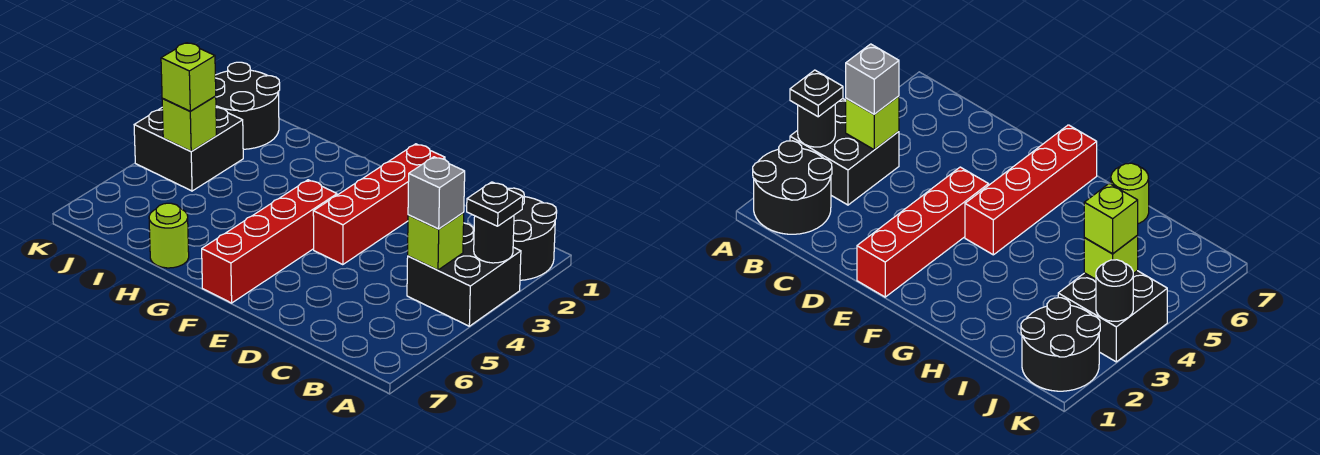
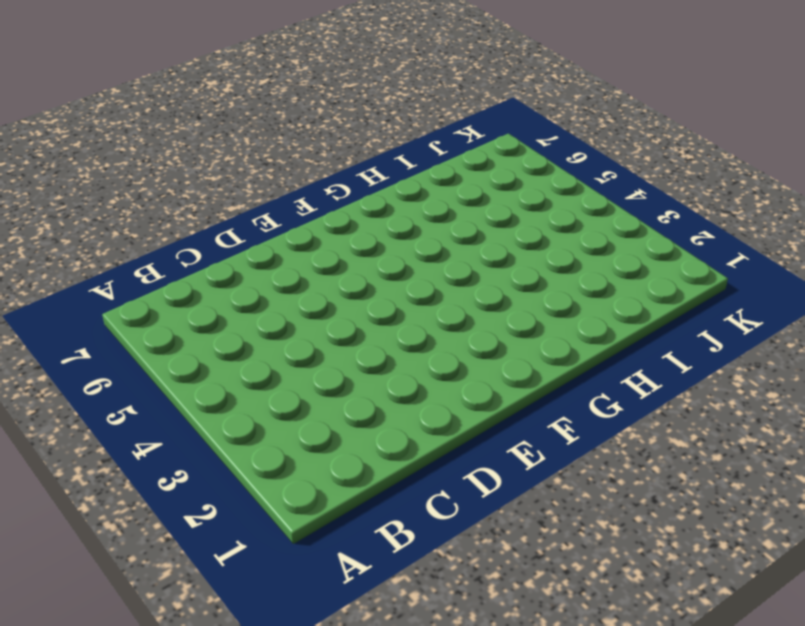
none -> black round brick A1:B2 level 1
none -> black brick A3:B4 level 1
none -> red brick E1:E4 level 1

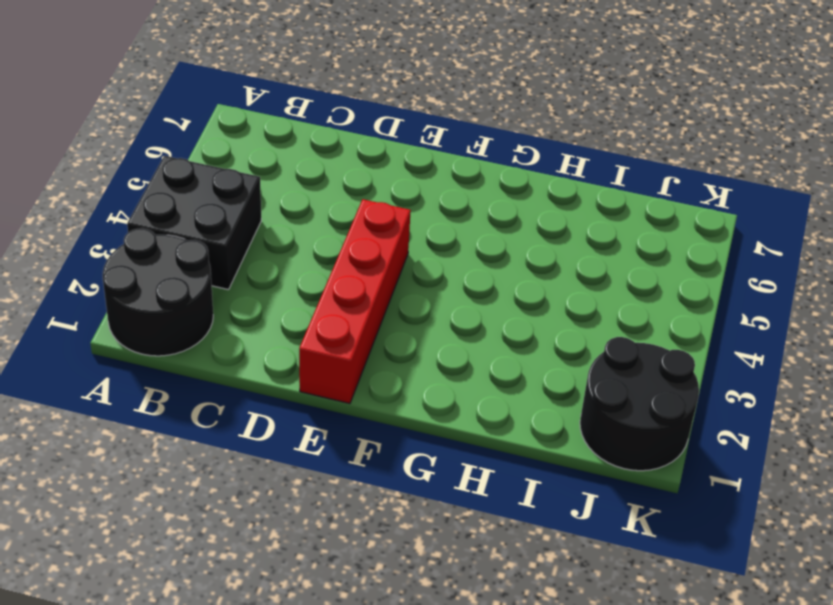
none -> red brick F4:F7 level 1
none -> lime round brick H7 level 1
none -> black brick J3:K4 level 1

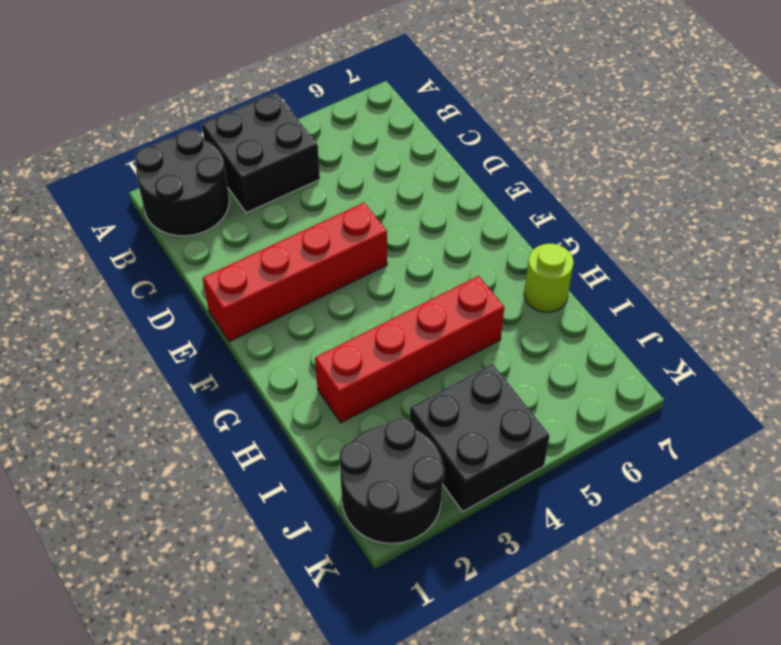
red brick H2:H5 level 1 -> red brick F4:F7 level 1
none -> black round brick A3 level 2
none -> lime brick B4 level 2
none -> lime brick J4 level 2

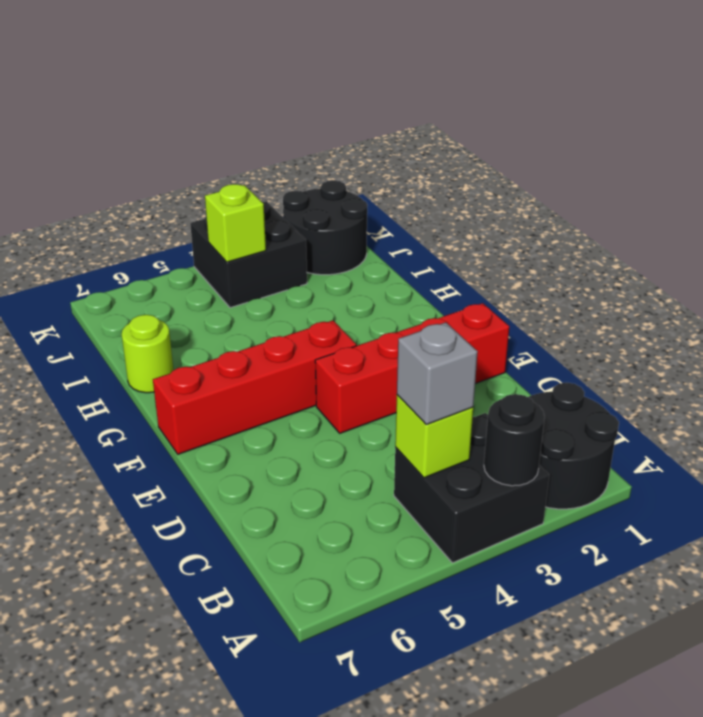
none -> black round brick K3 level 2
none -> black plate A3 level 3
none -> lime brick J4 level 3

